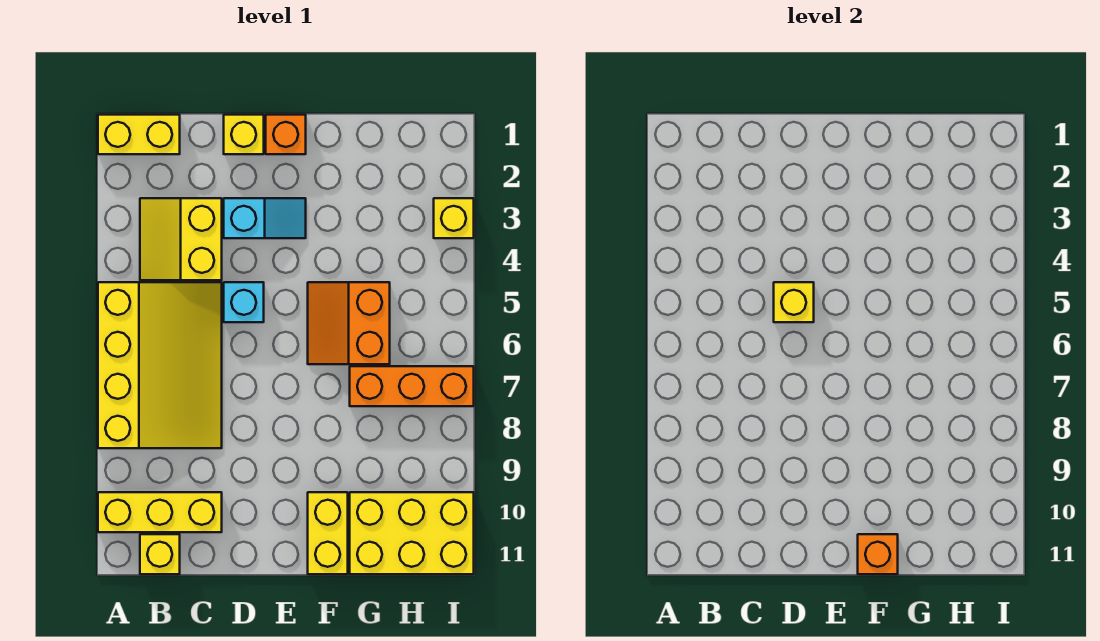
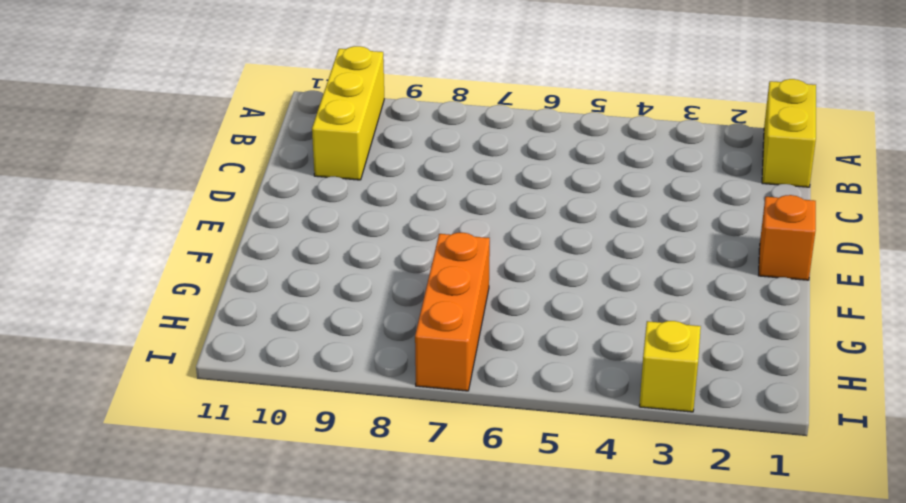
none -> yellow slope A5:C8 level 1 top A
none -> yellow slope B3:C4 level 1 top C
none -> yellow brick B11 level 1

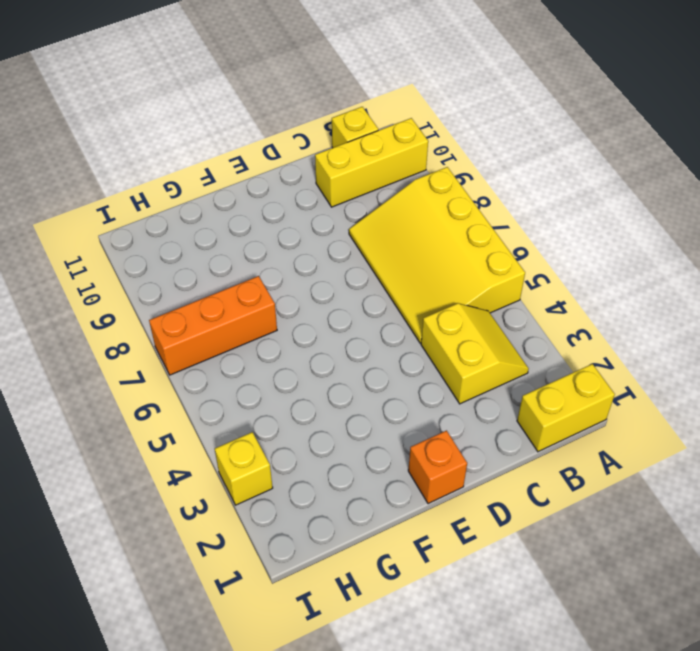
none -> yellow brick D1 level 1
none -> cyan slope D3:E3 level 1 top D
none -> cyan brick D5 level 1

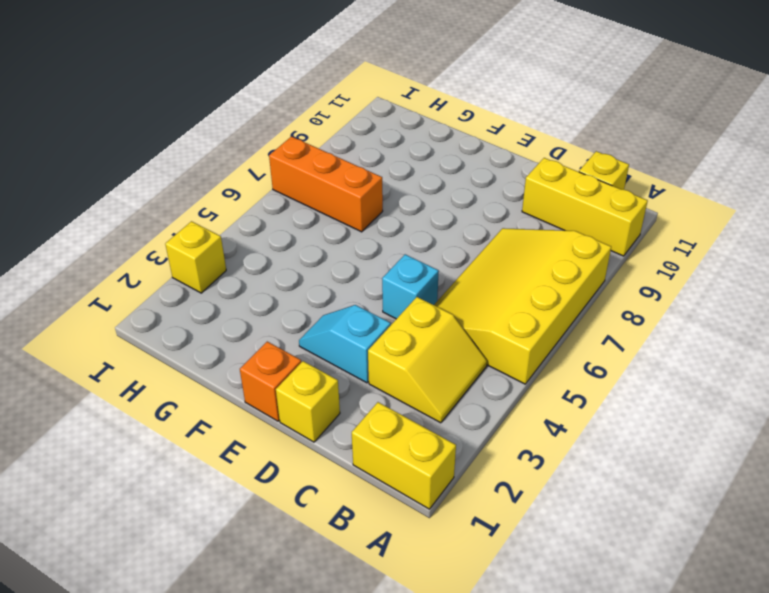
none -> orange slope F5:G6 level 1 top G
none -> yellow brick F10:F11 level 1
none -> yellow brick G10:I11 level 1

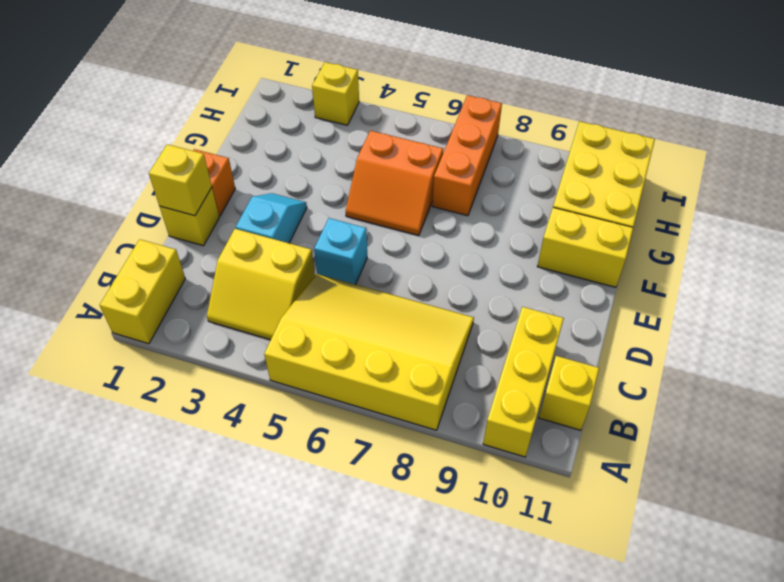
yellow brick D1 level 2 -> yellow brick D5 level 2
none -> orange brick F11 level 2

